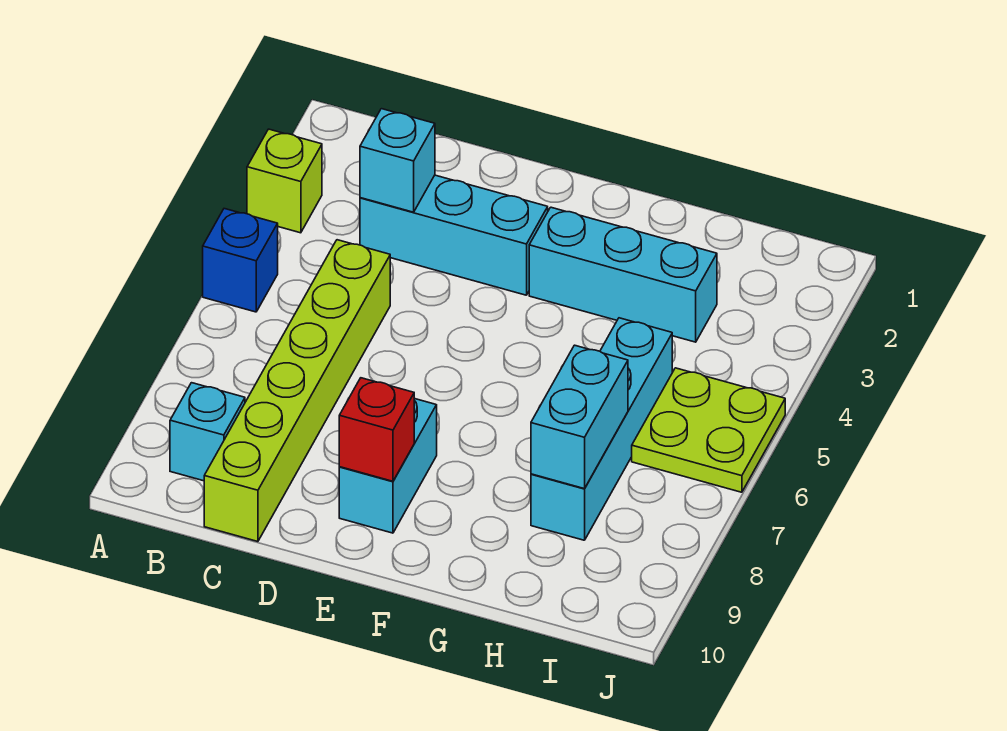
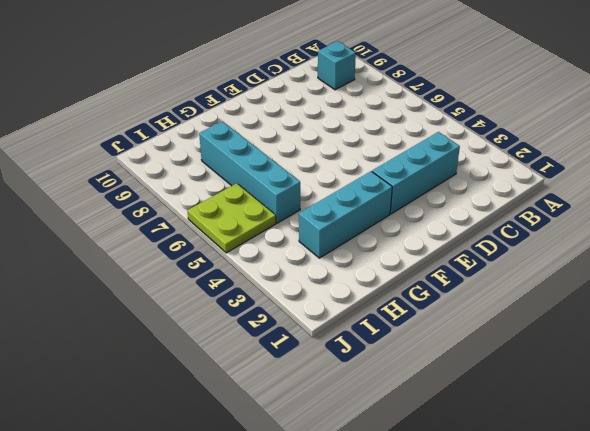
none -> lime brick A3 level 1
none -> blue brick A5 level 1
none -> lime brick C5:C10 level 1

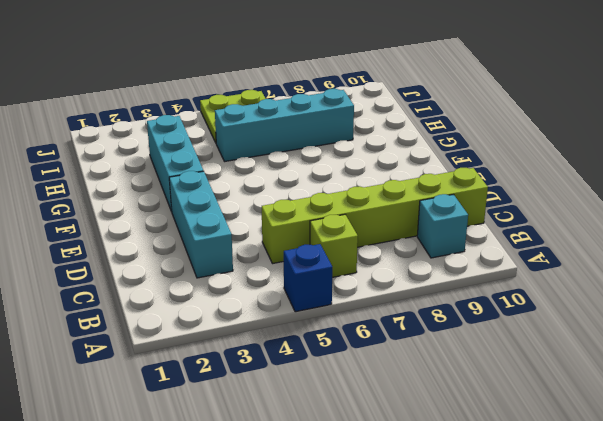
lime brick B6 level 1 -> lime brick A3 level 1
none -> cyan brick E8:E9 level 1
none -> cyan brick C3 level 2
none -> red brick E9 level 2

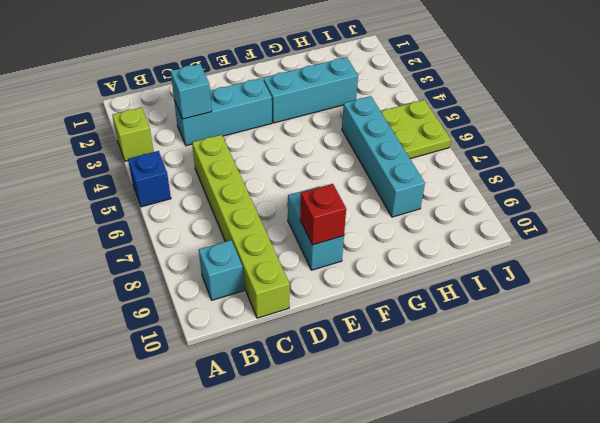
none -> cyan brick H7:H8 level 2

